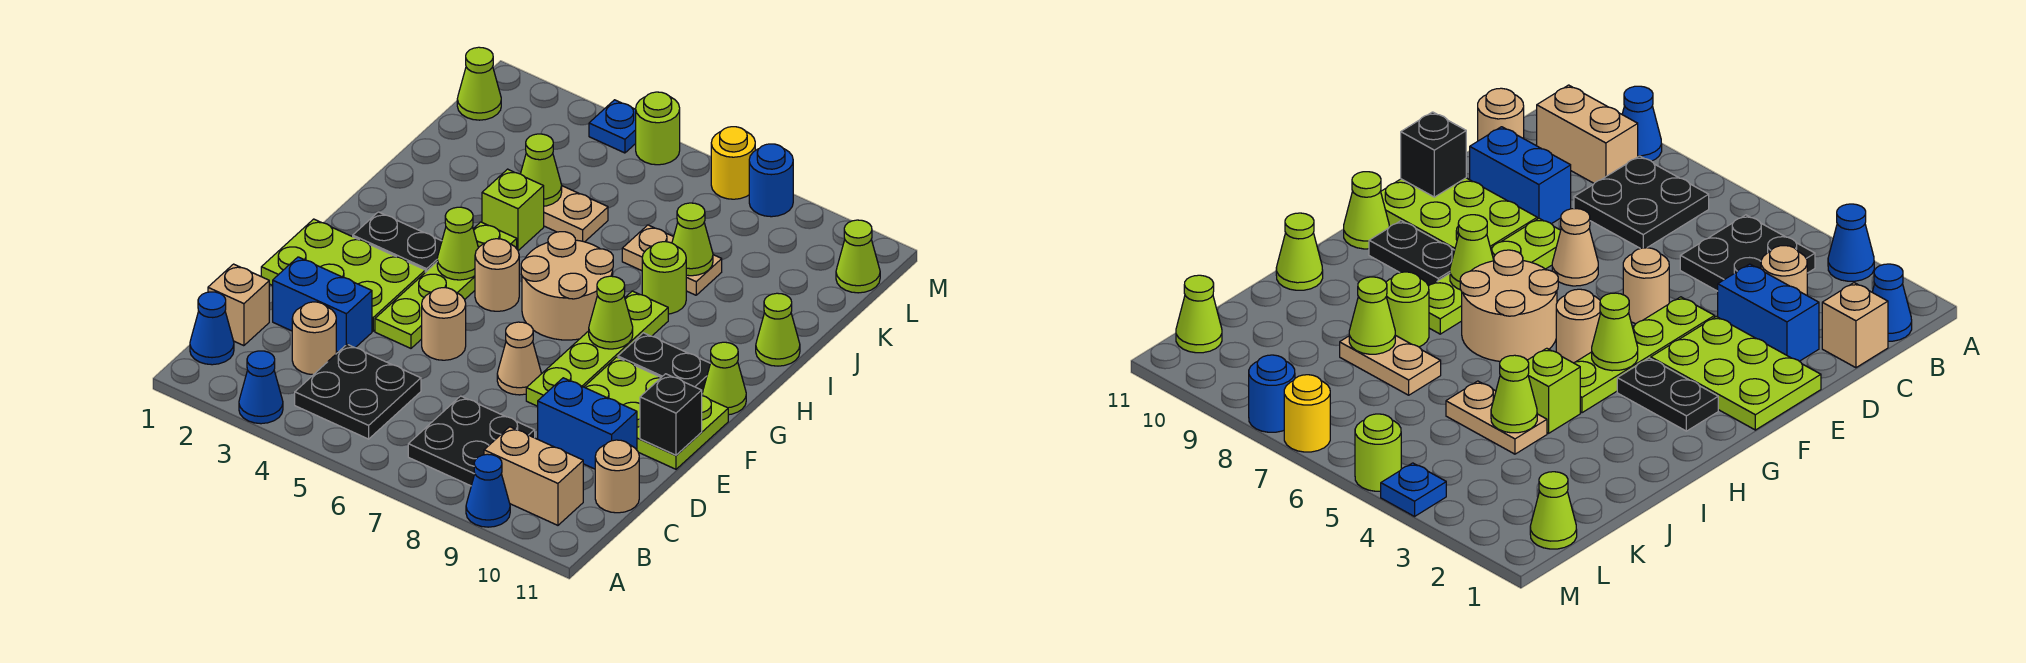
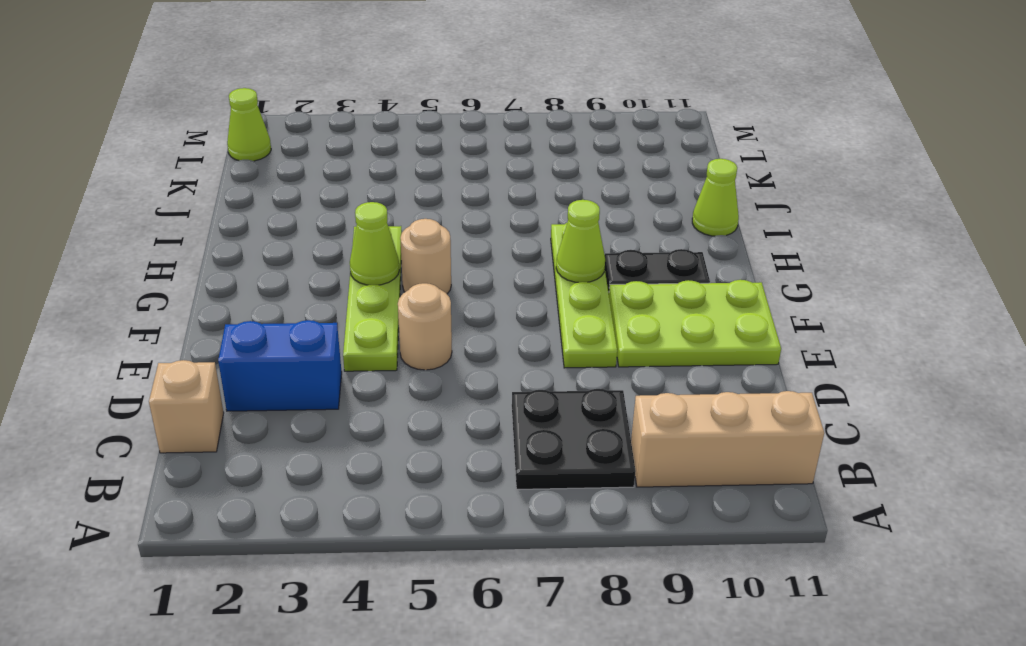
tan brick B9:B11 level 1 -> tan brick B9:B10 level 1
none -> blue cone A3 level 1
none -> blue cone A9 level 1
none -> blue cone B1 level 1
none -> black plate B4:C5 level 1

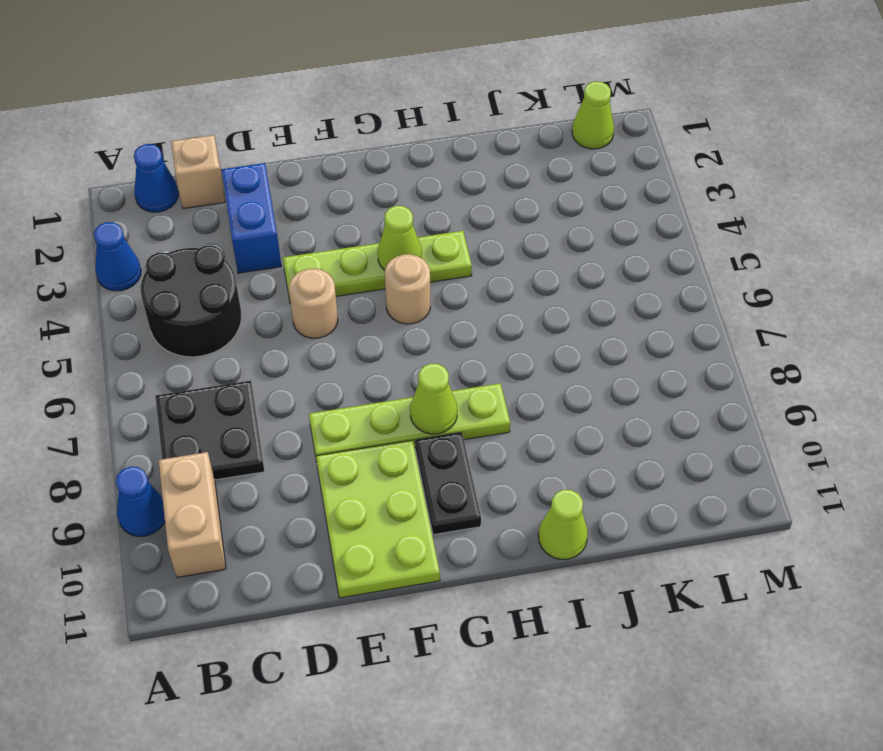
black round brick B4:C5 level 1 -> black plate B4:C5 level 1
none -> tan round brick C3 level 1
none -> tan round brick C11 level 1
none -> blue brick D9:D10 level 1
none -> lime plate E1:F3 level 1

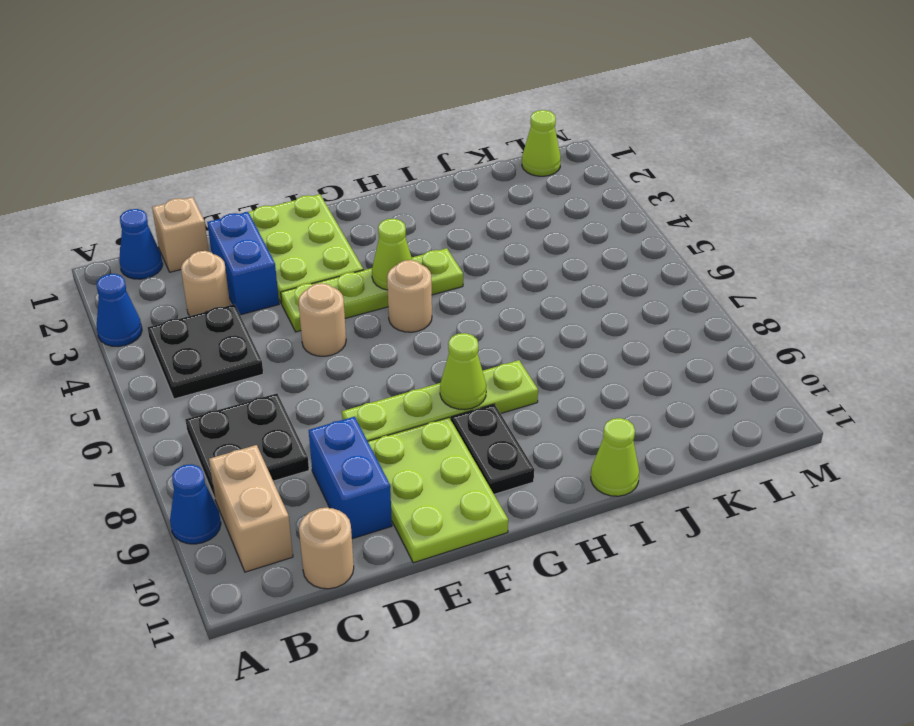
none -> tan cone E7 level 1
none -> black plate G2:G3 level 1
none -> tan round brick G6:H7 level 1
none -> lime cone G11 level 1

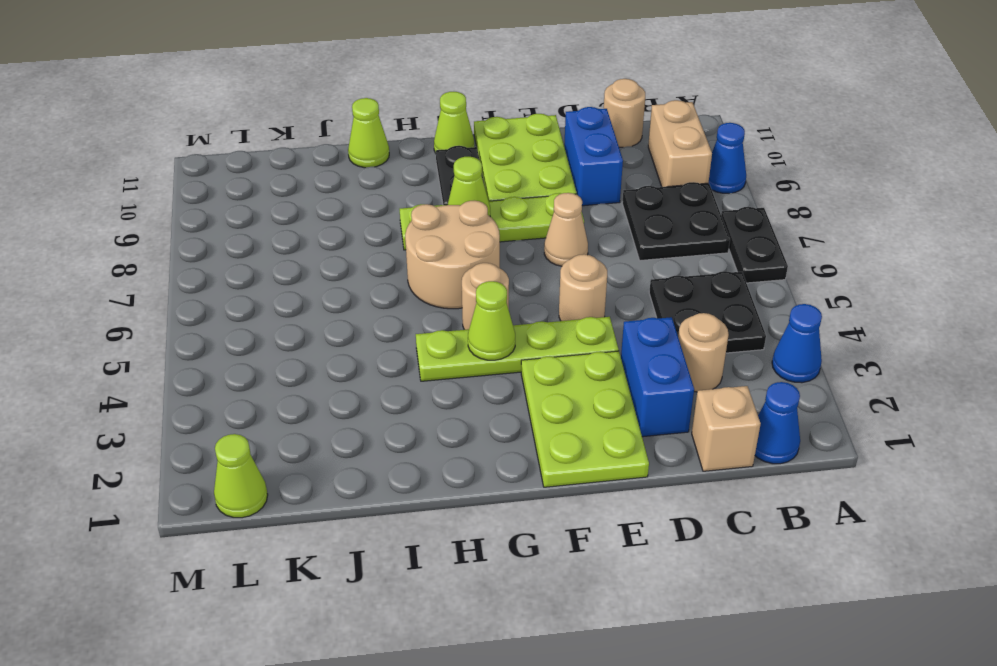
black plate A6:A7 level 1 -> black plate G2:G3 level 1
none -> lime brick I4 level 1
none -> lime round brick I8 level 1
none -> tan plate J4:J5 level 1
none -> tan plate J7:J8 level 1

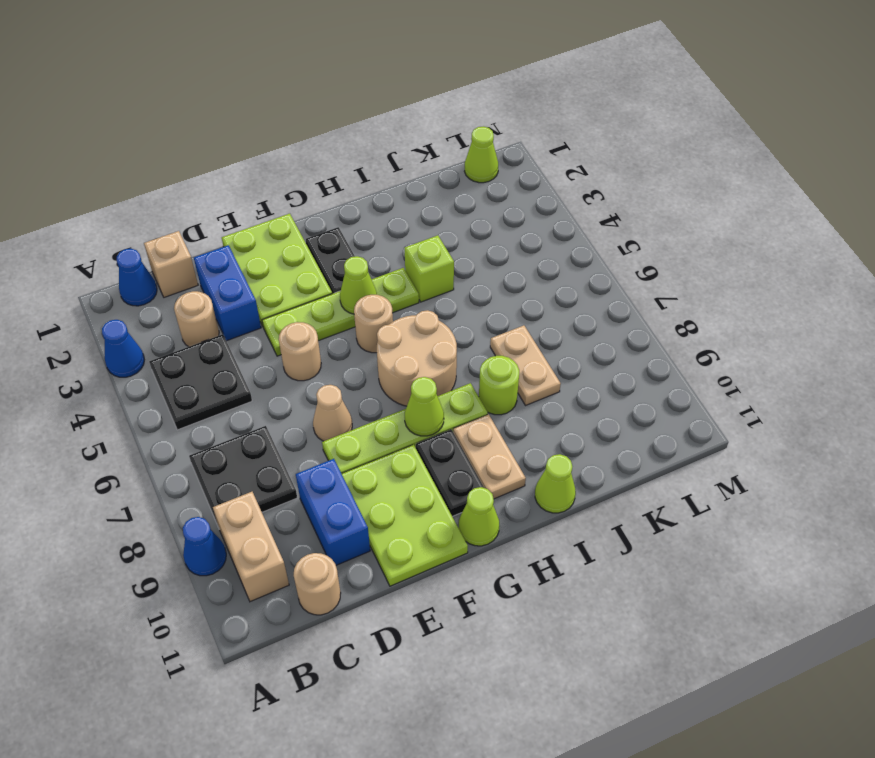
tan plate H9:H10 level 1 -> tan plate J4:J5 level 1
none -> lime cone L11 level 1
none -> blue plate M4 level 1
none -> lime round brick M5 level 1
none -> yellow round brick M7 level 1

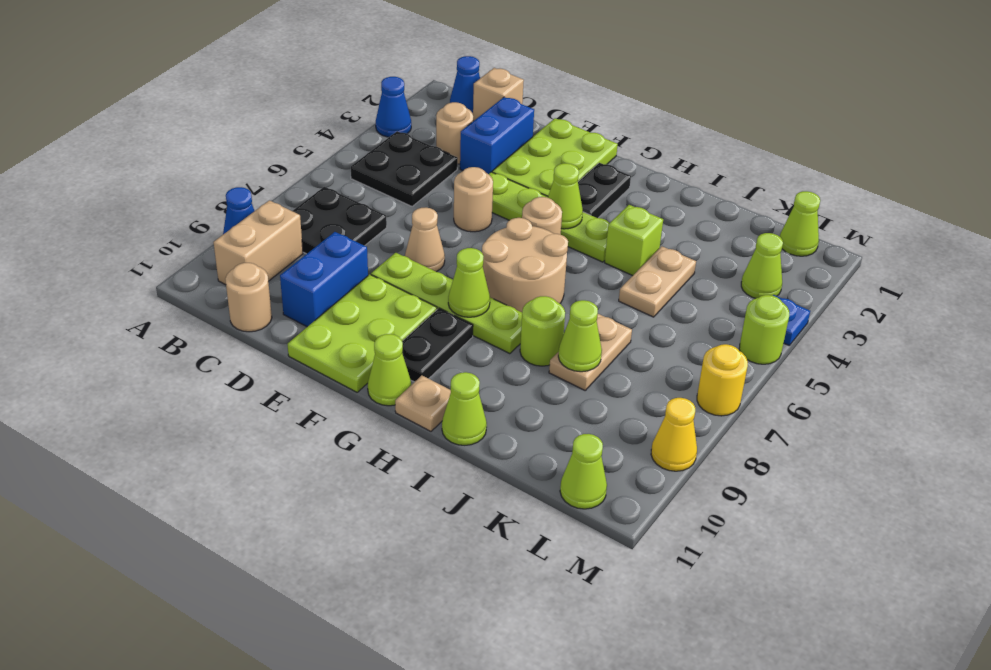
tan plate H11 level 1 -> none
lime cone L3 level 1 -> lime cone J4 level 2
yellow cone M9 level 1 -> none
none -> blue round brick M8 level 1
none -> black brick E11 level 2

